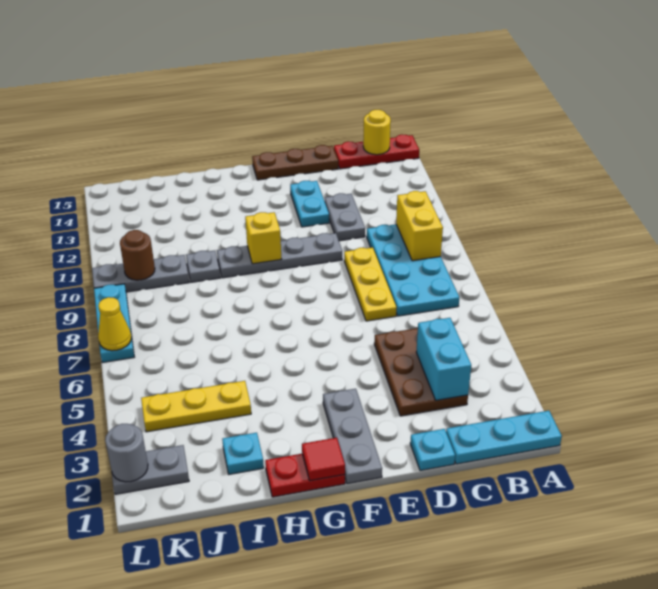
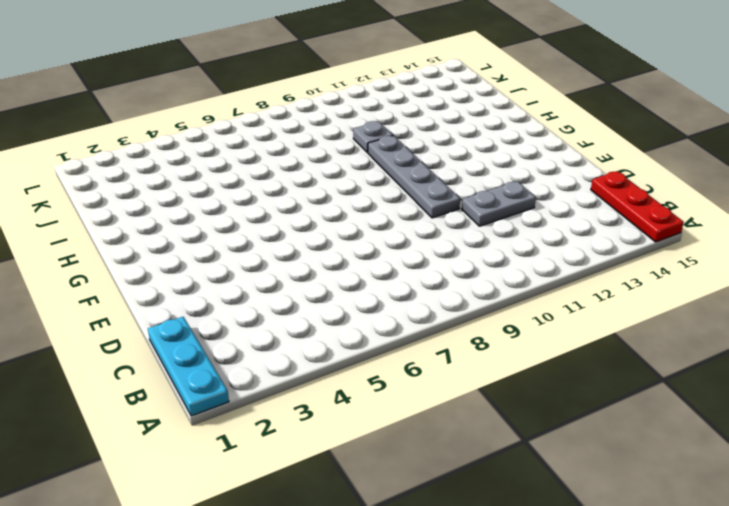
none -> cyan plate B7:C10 level 1
none -> brown plate C3:D5 level 1
none -> cyan plate D1 level 1

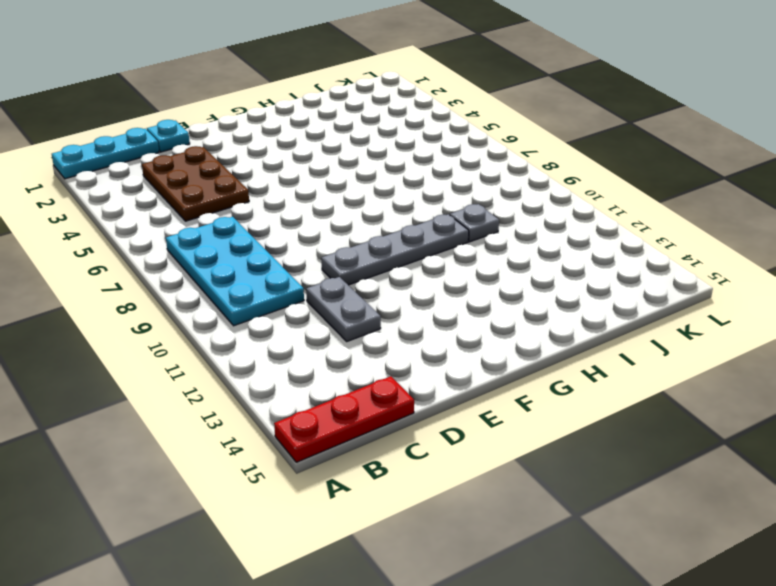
none -> yellow plate D7:D9 level 1
none -> brown plate D15:F15 level 1
none -> cyan plate E12:E13 level 1

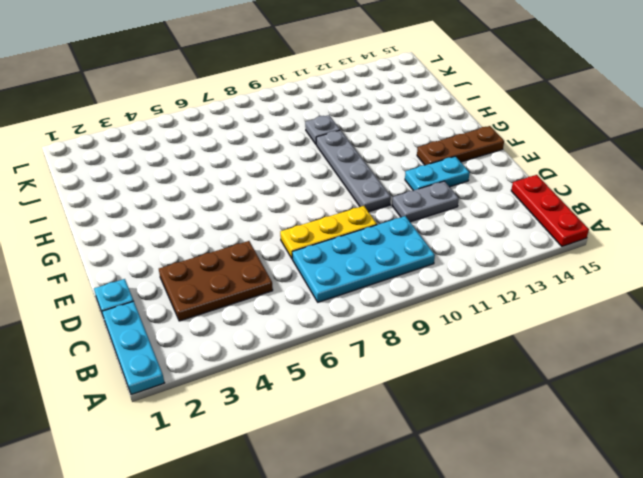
brown plate F13:F15 level 1 -> brown plate D15:F15 level 1
none -> grey plate F1:F3 level 1
none -> red plate G1:H1 level 1
none -> cyan plate I2 level 1

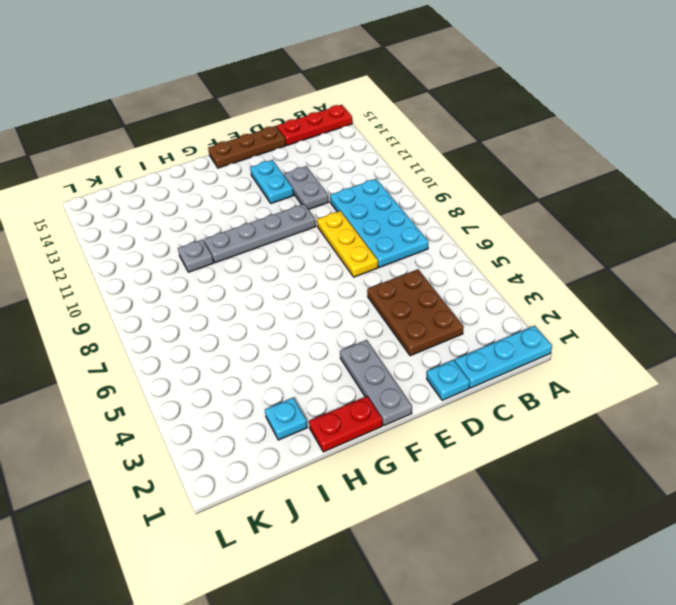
none -> yellow plate I4:K4 level 1
none -> grey plate J10:L10 level 1
none -> grey plate K2:L2 level 1

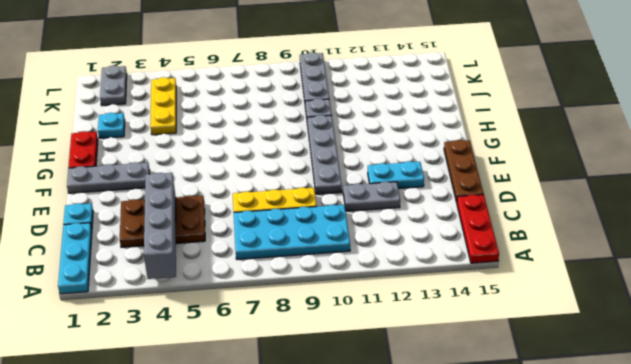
grey brick A4:D4 level 2 -> cyan brick C3:C4 level 2
none -> cyan plate L7:L9 level 1
none -> yellow brick B9:B10 level 2
none -> yellow round brick B15 level 2

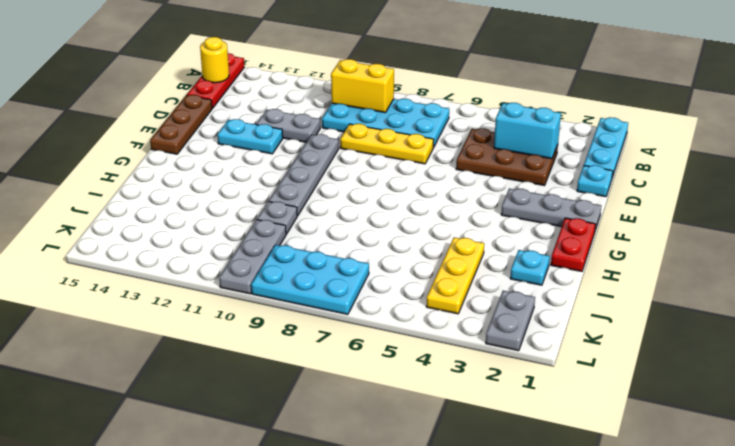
cyan plate K7:L9 level 1 -> cyan plate L7:L9 level 1
none -> red tile G1 level 2
none -> yellow brick G10 level 2
none -> brown round brick K10 level 2

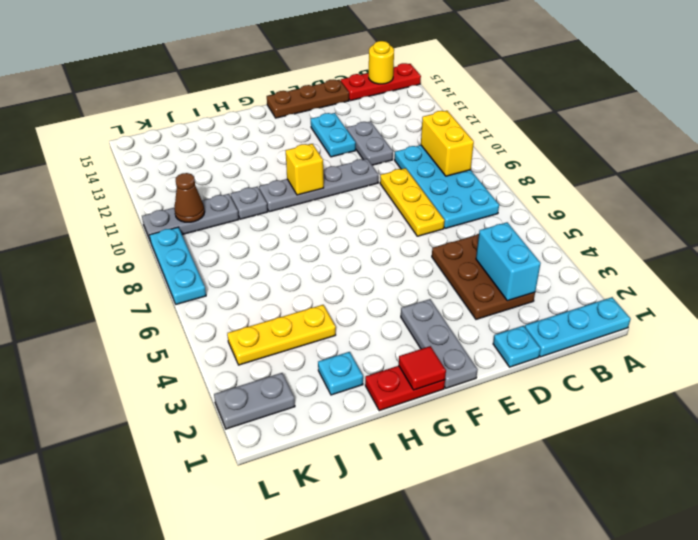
brown cone K10 level 2 -> brown round brick K10 level 2
none -> grey round brick L2 level 2
none -> yellow cone L7 level 2

